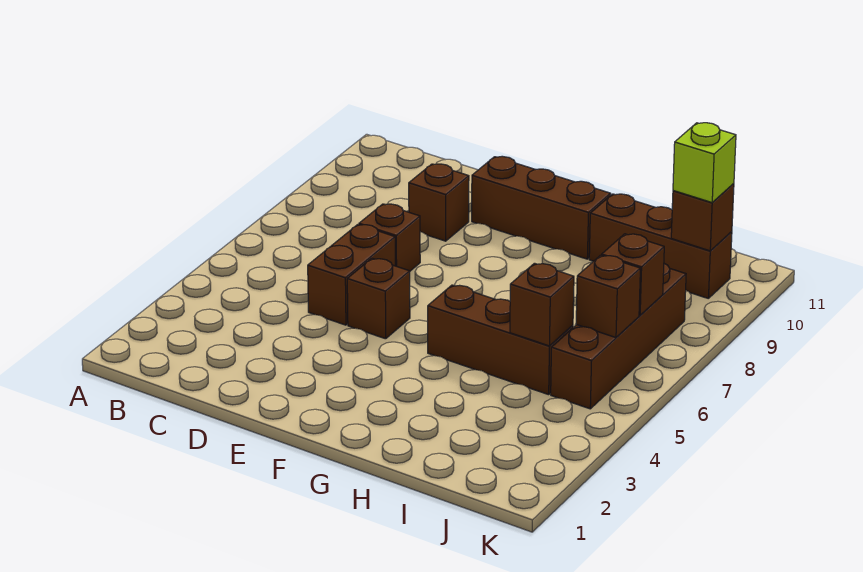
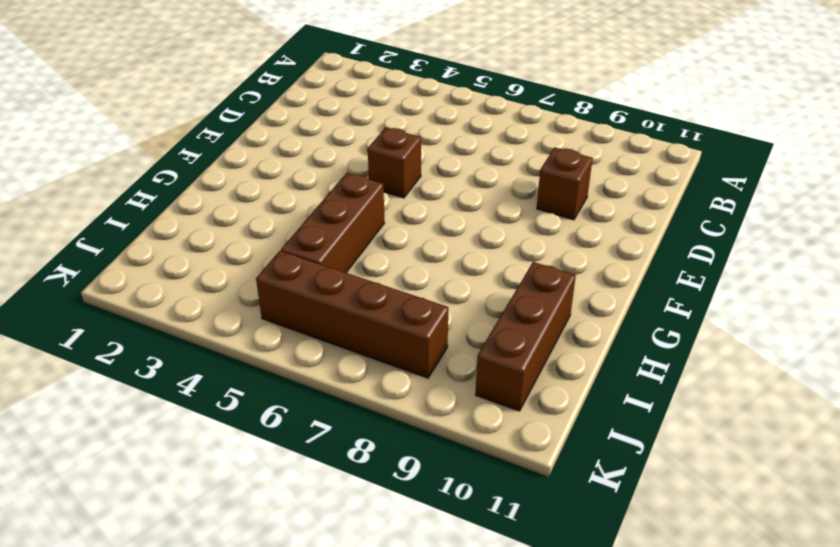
none -> brown brick D5:D6 level 1
none -> brown brick D7 level 1
none -> brown brick E10:G10 level 1

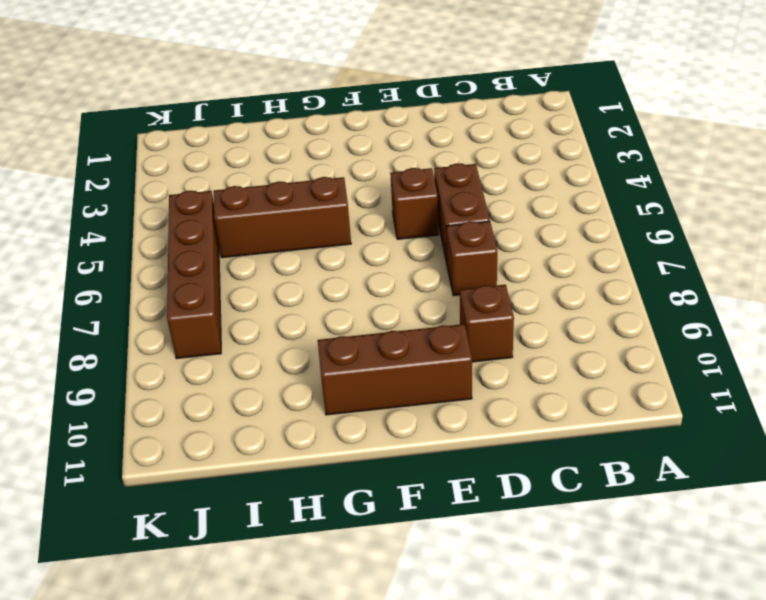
none -> brown brick H10:J10 level 1
none -> brown brick I5 level 2
none -> brown brick J6 level 2

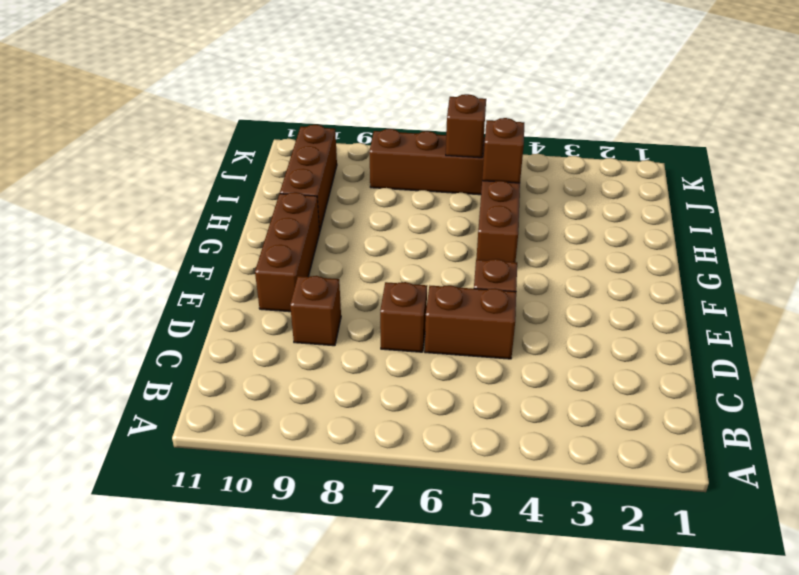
none -> brown brick J7 level 2
none -> brown brick J10 level 2
none -> lime brick J10 level 3

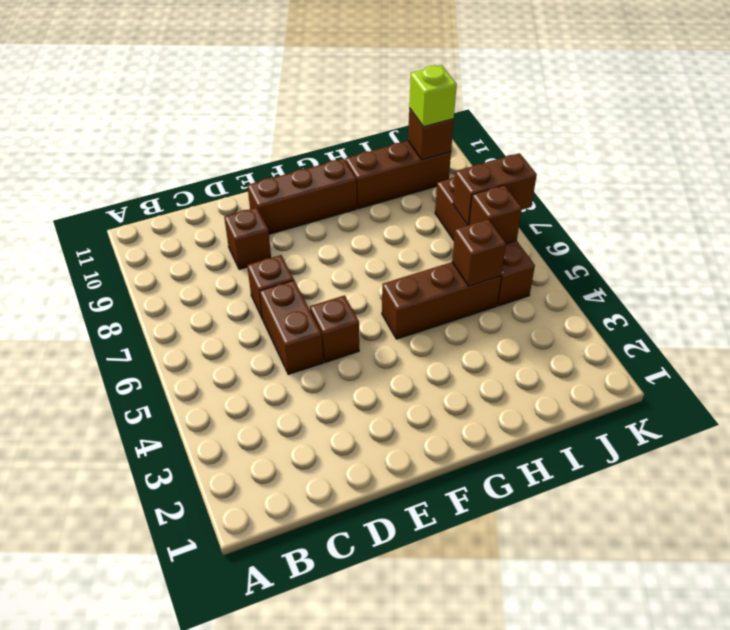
brown brick J7:K7 level 2 -> brown brick J7 level 2

